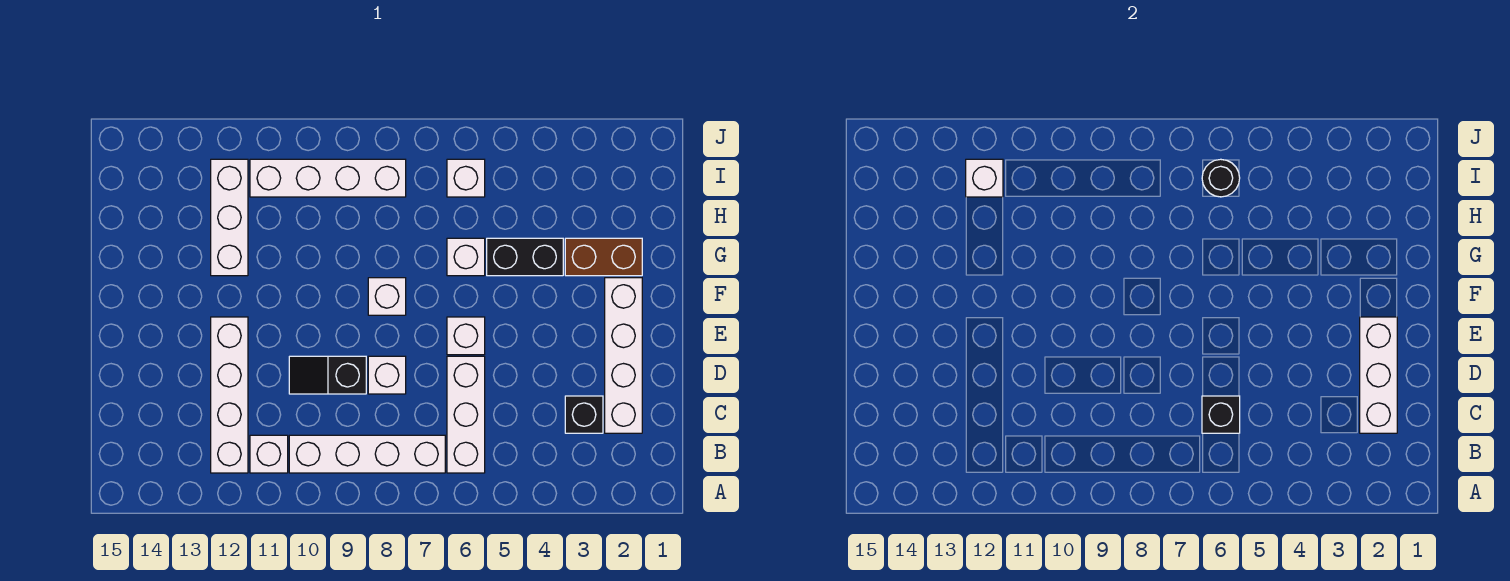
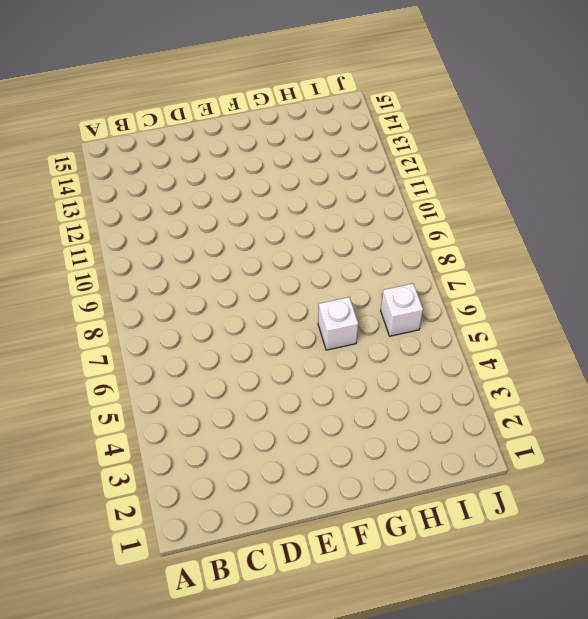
none -> white brick B6:D6 level 1
none -> white brick B7:B10 level 1
none -> white brick B11 level 1

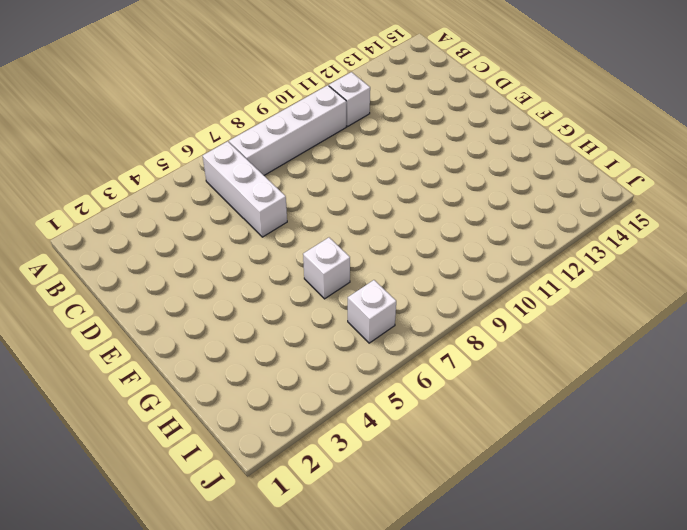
none -> white brick B12:E12 level 1
none -> white brick C2:F2 level 1
none -> black brick C3 level 1

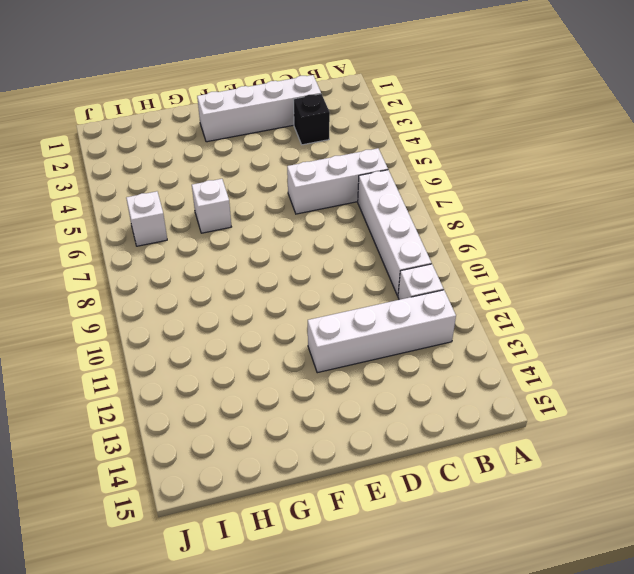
none -> white brick D8 level 1
none -> black slope D9:D10 level 1 top 9
none -> white brick E6 level 1

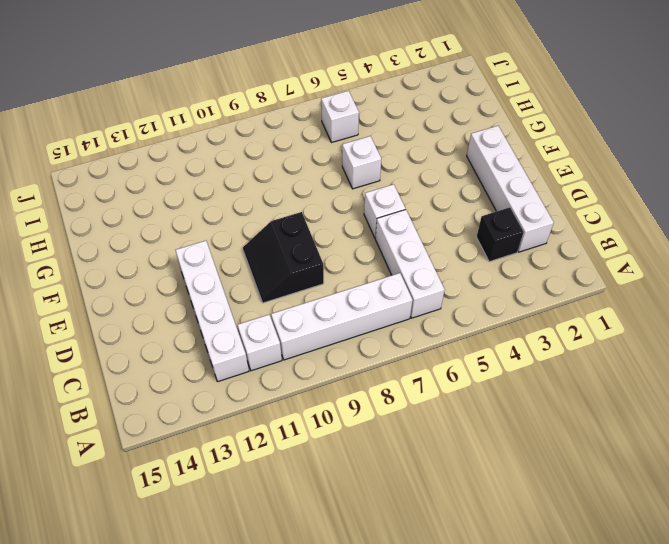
black slope D9:E10 level 1 top 9 -> black slope D9:D10 level 1 top 9
none -> white brick D8 level 1
none -> white brick F8 level 1
none -> brown brick G2:G3 level 1

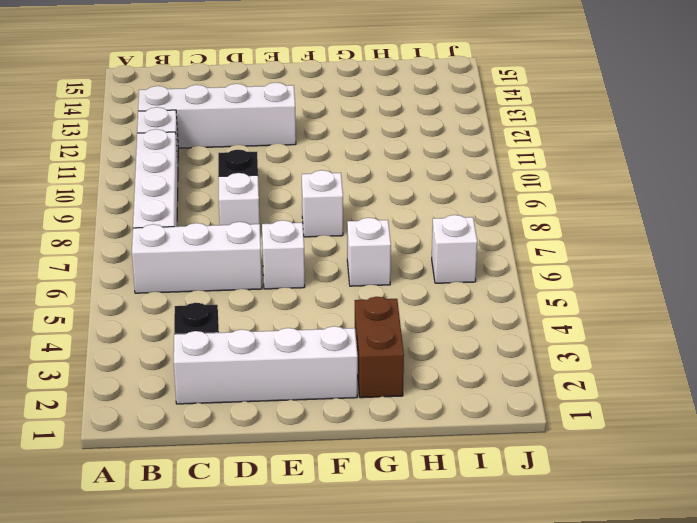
none -> black brick G4:G5 level 1
none -> white brick G12:I12 level 1
none -> white brick I8:I11 level 1

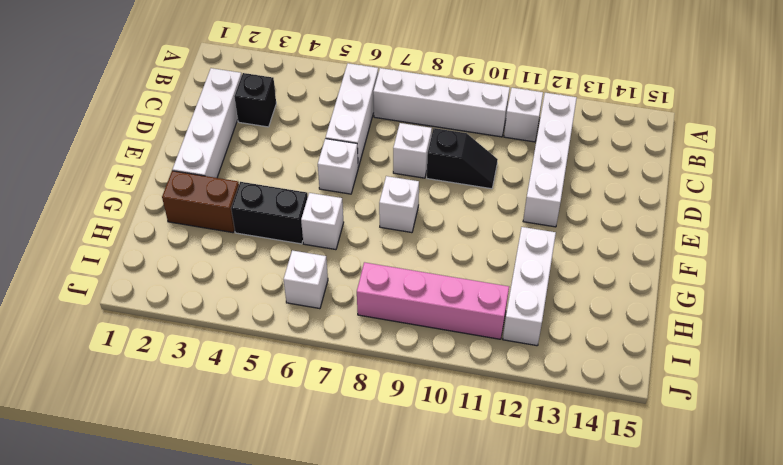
pink brick I8:I11 level 1 -> white brick I8:I11 level 1
none -> white brick C2:E2 level 2
none -> black brick C6 level 2
none -> black round brick I6 level 2

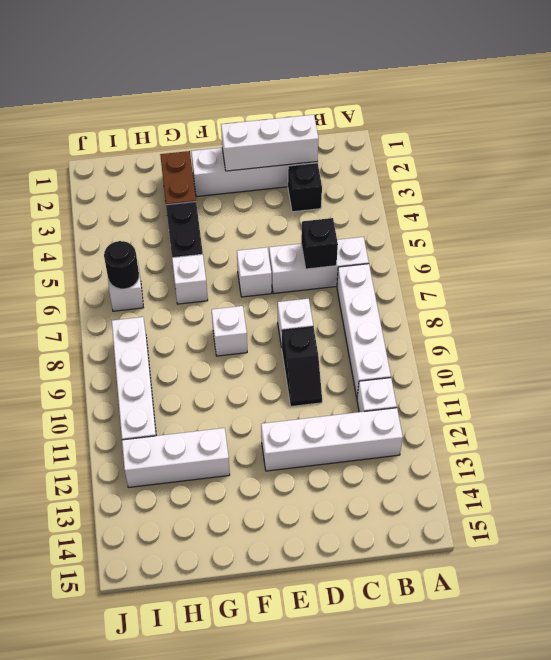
none -> white brick I12 level 2

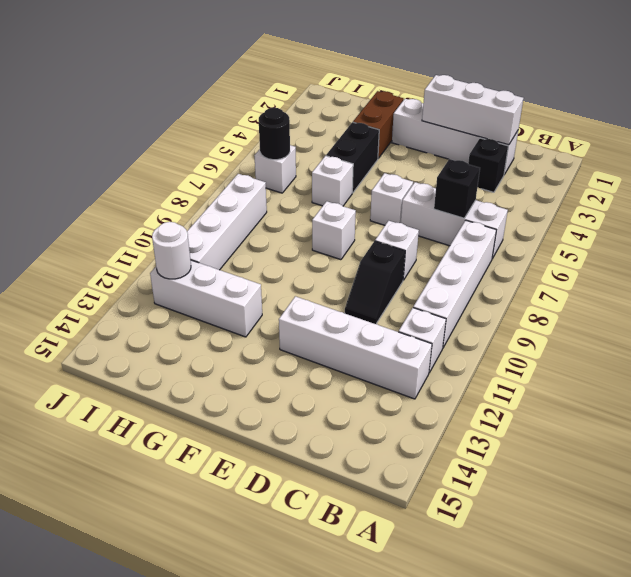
white round brick I12 level 2 -> white brick I12 level 2

